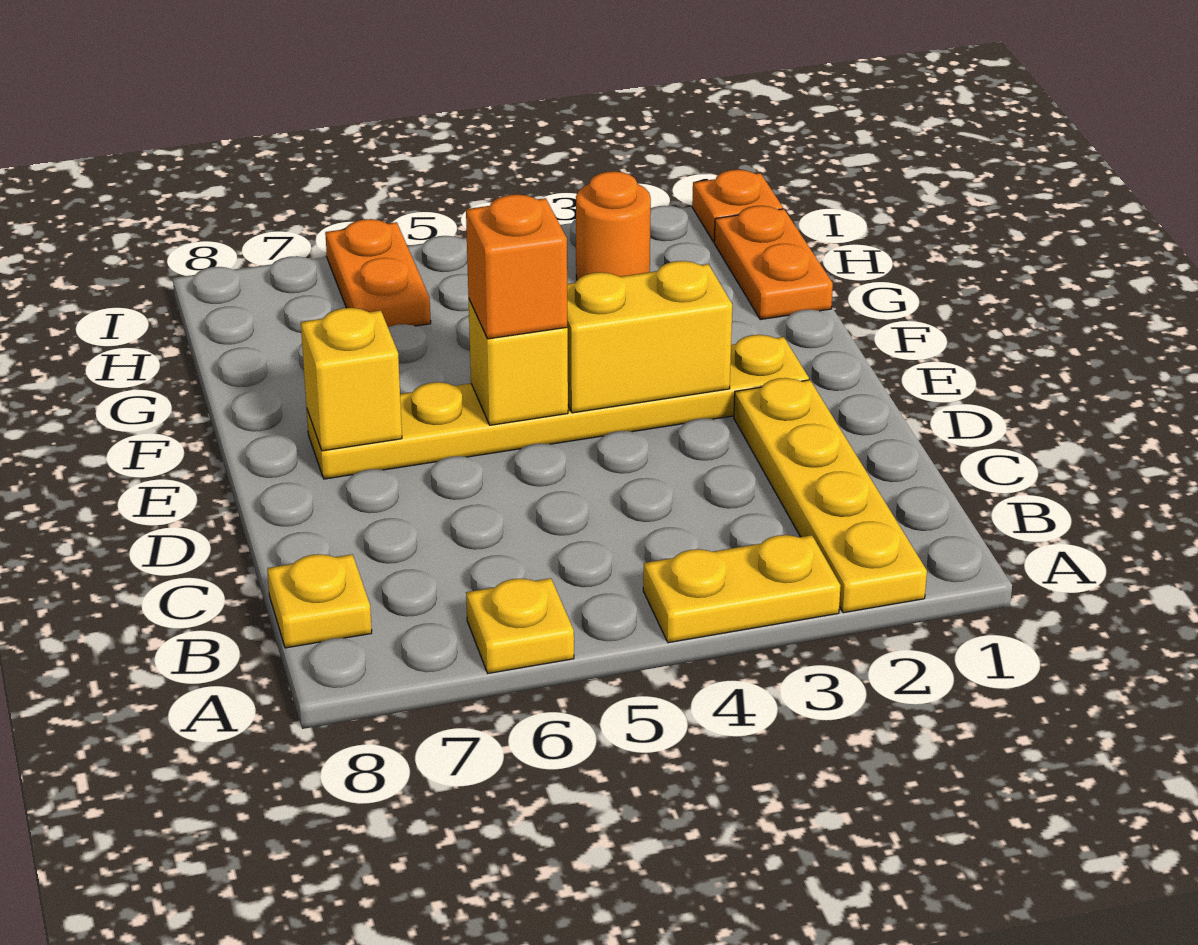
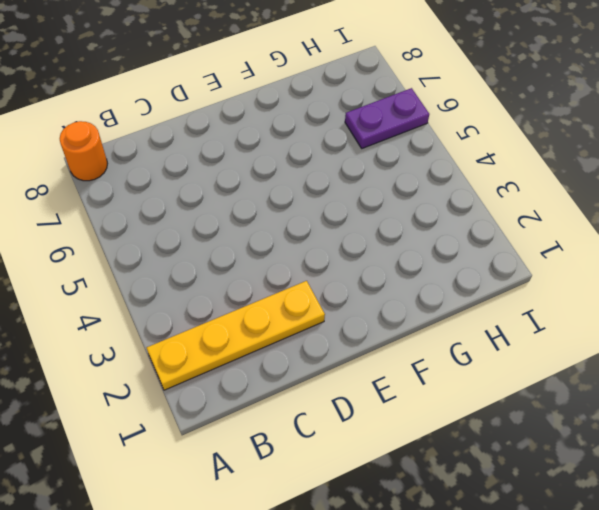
orange round brick A8 level 1 -> orange round brick H3 level 1
purple plate H6:I6 level 1 -> orange plate H6:I6 level 1
none -> yellow plate A3:A4 level 1
none -> yellow plate A6 level 1
none -> yellow plate B8 level 1

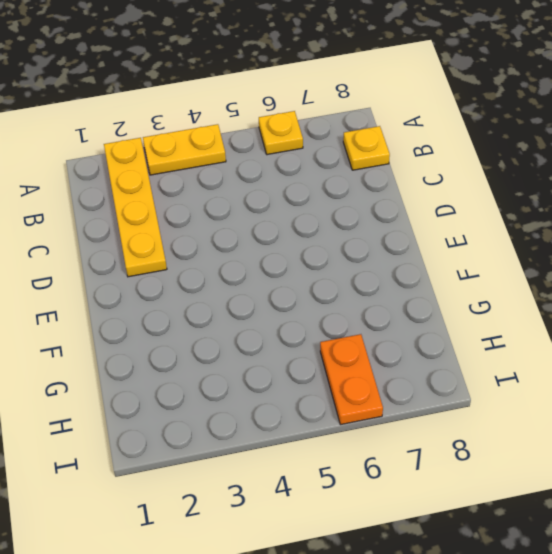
none -> yellow plate E2:E7 level 1
none -> orange plate G1:H1 level 1
none -> orange round brick H3 level 1

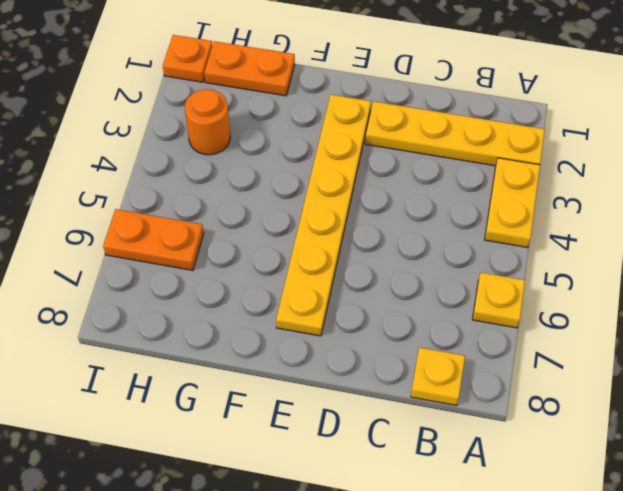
none -> yellow brick E3:E4 level 2
none -> yellow brick E5 level 2
none -> yellow brick E7 level 2

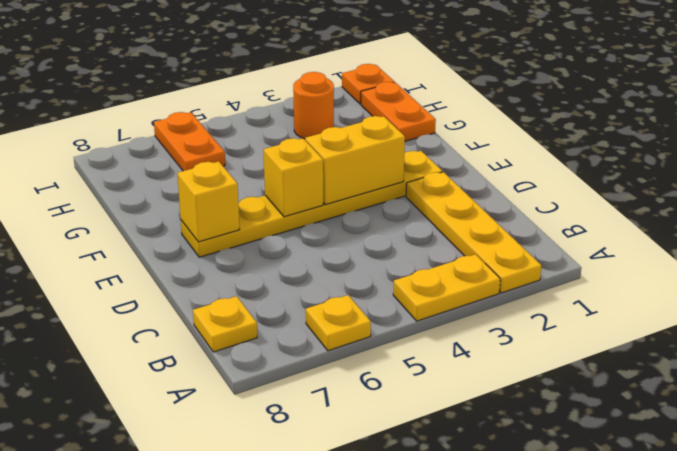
none -> orange brick E5 level 3

